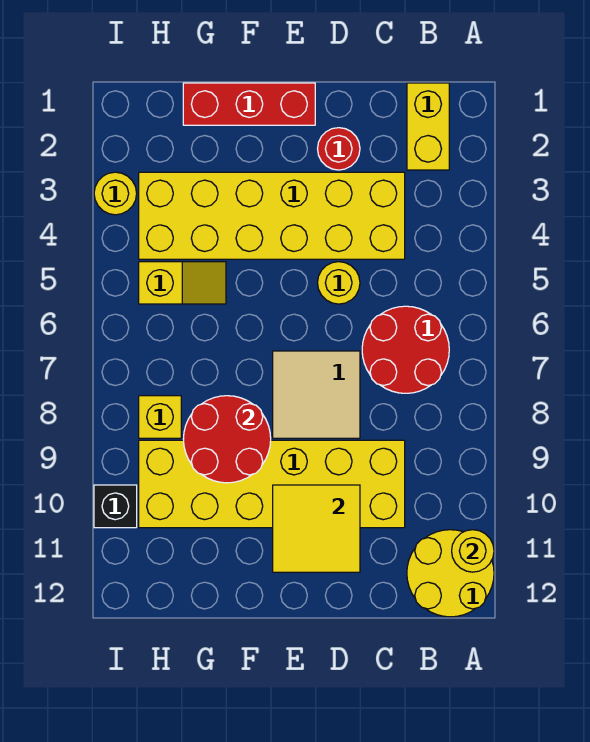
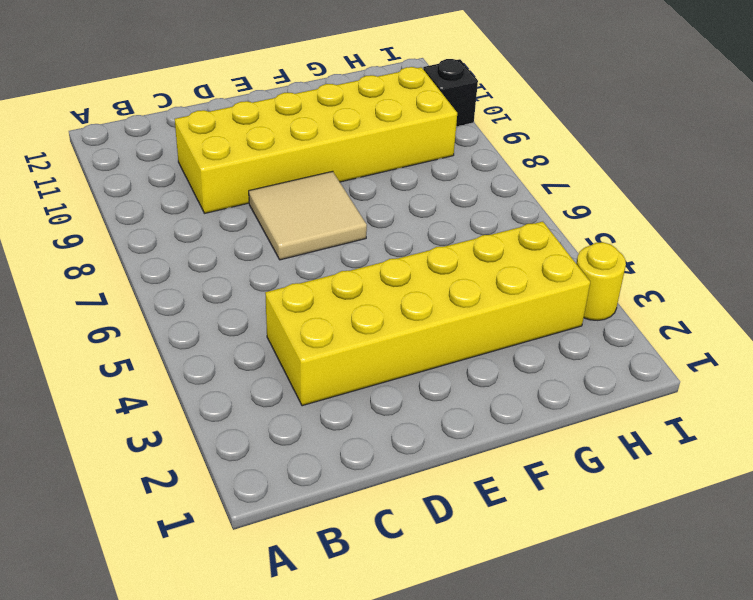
none -> yellow round brick A11:B12 level 1
none -> yellow brick B1:B2 level 1
none -> red round brick B6:C7 level 1

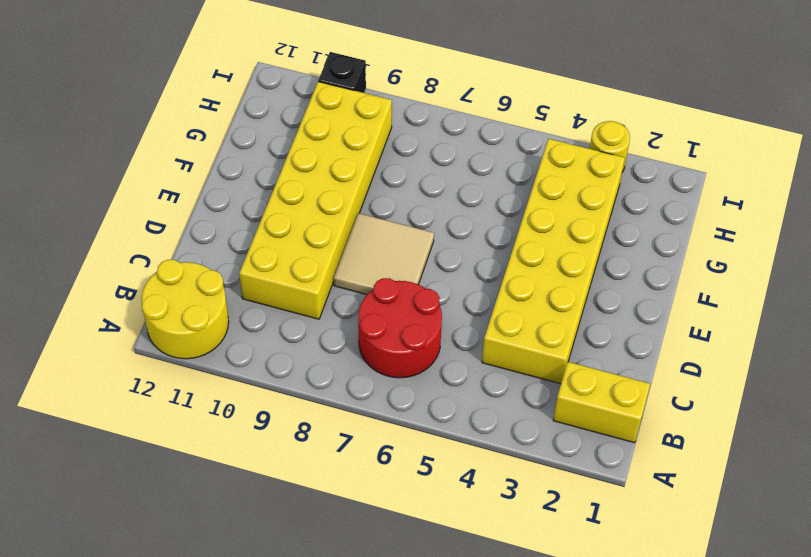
none -> red round brick D2 level 1
none -> yellow round brick D5 level 1
none -> red brick E1:G1 level 1

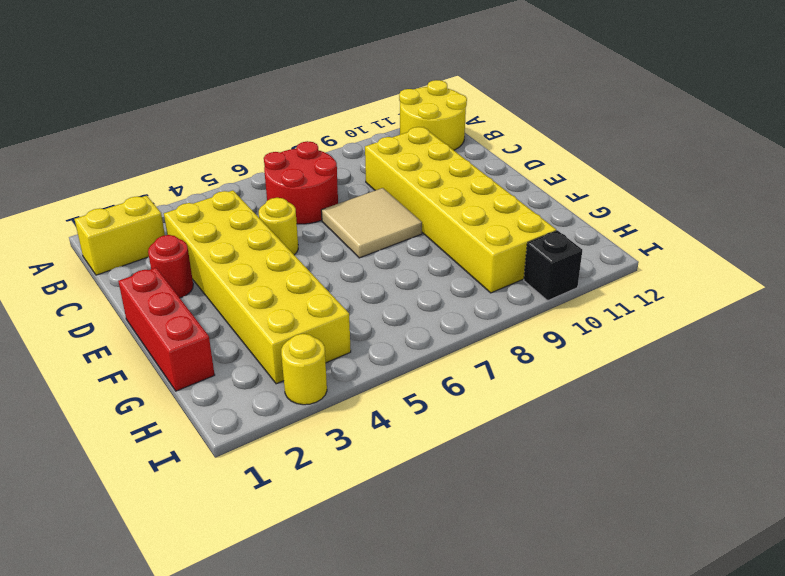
none -> yellow slope G5:H5 level 1 top H
none -> yellow brick H8 level 1
none -> yellow round brick A11 level 2

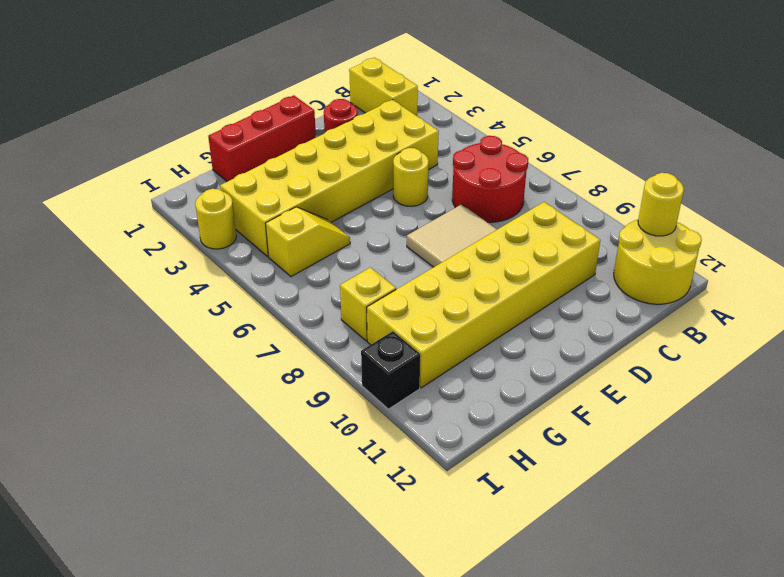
none -> yellow tile D10:E11 level 2
none -> red round brick F8:G9 level 2

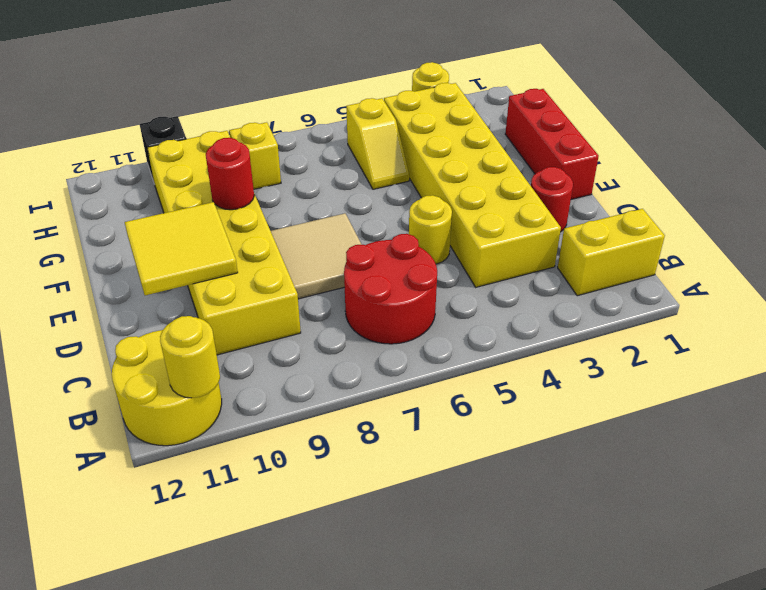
red round brick F9 level 2 -> red round brick F8:G9 level 2

